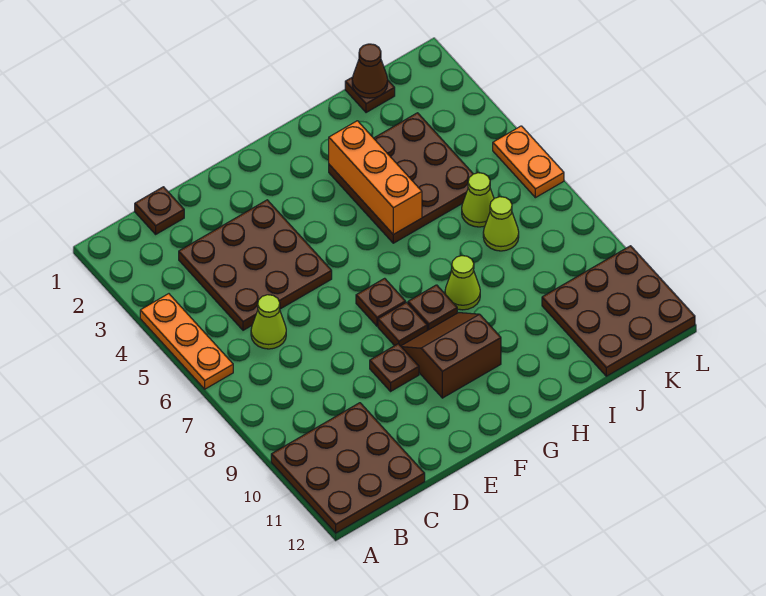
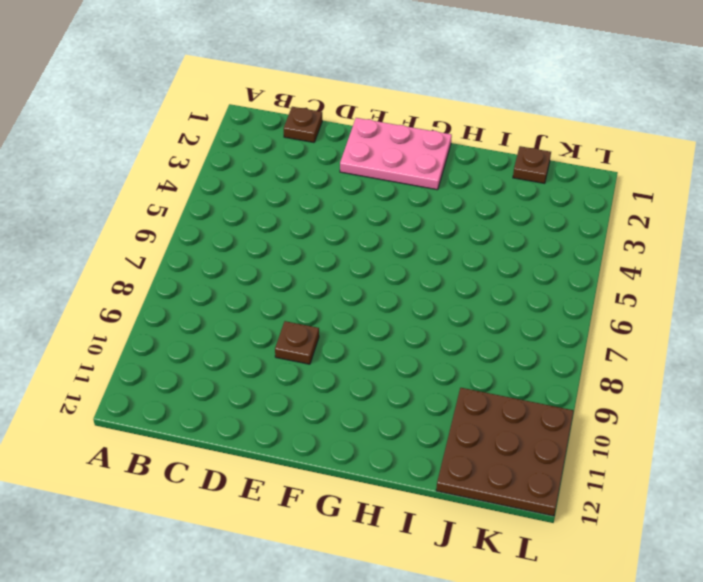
pink plate E1:G2 level 1 -> none
none -> orange plate A4:A6 level 1
none -> brown plate A10:C12 level 1
none -> brown plate C3:E5 level 1

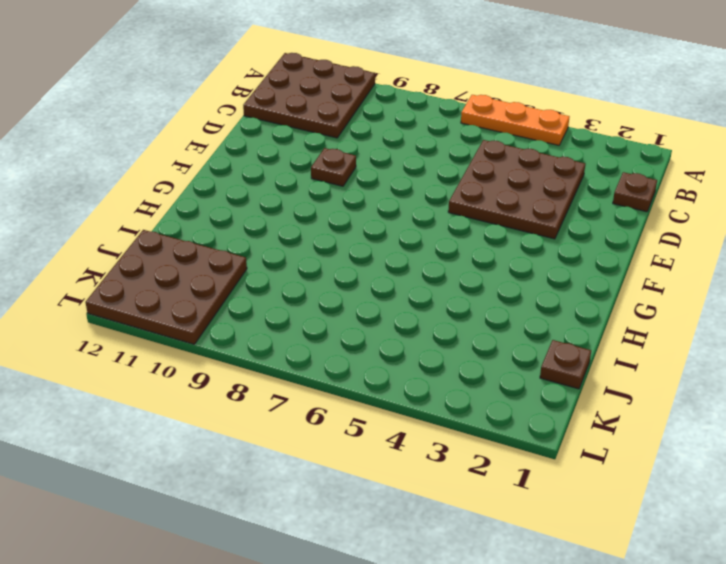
none -> lime cone C6 level 1
none -> brown plate F7 level 1
none -> brown plate F8 level 1

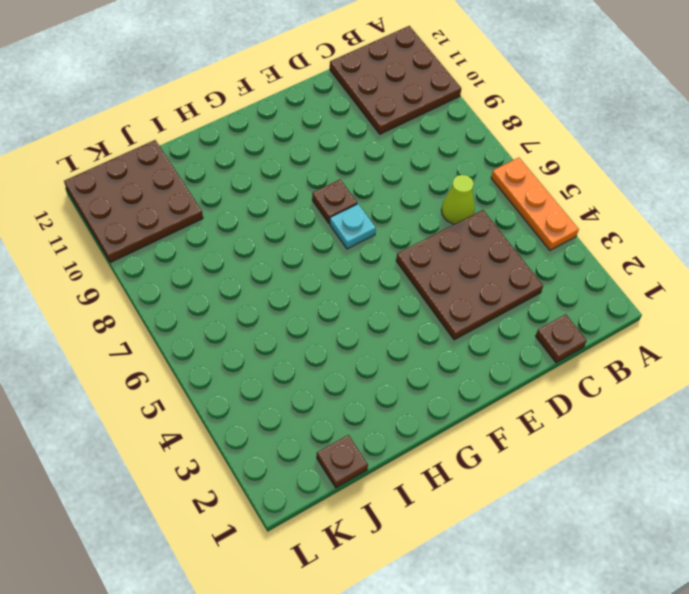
cyan plate F7 level 1 -> brown plate F7 level 1
none -> brown plate E9 level 1
none -> brown slope F9:G10 level 1 top 10
none -> brown plate G8 level 1

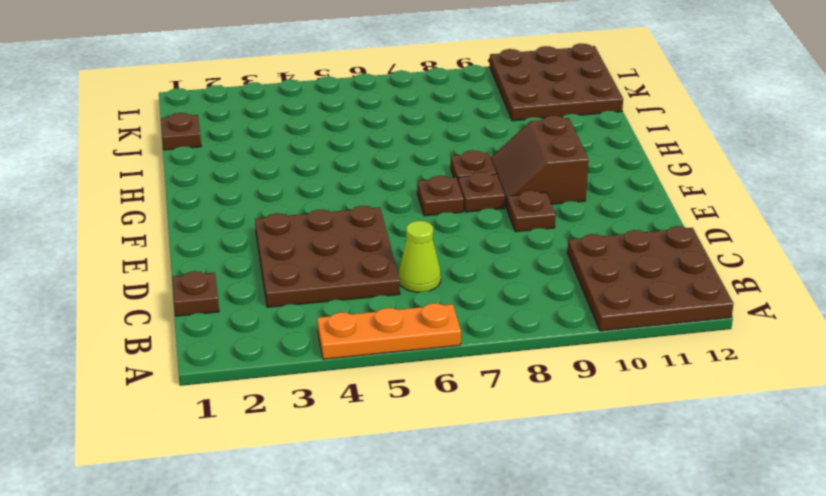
none -> brown plate H3:J5 level 1
none -> lime cone H8 level 1
none -> lime cone J6 level 1

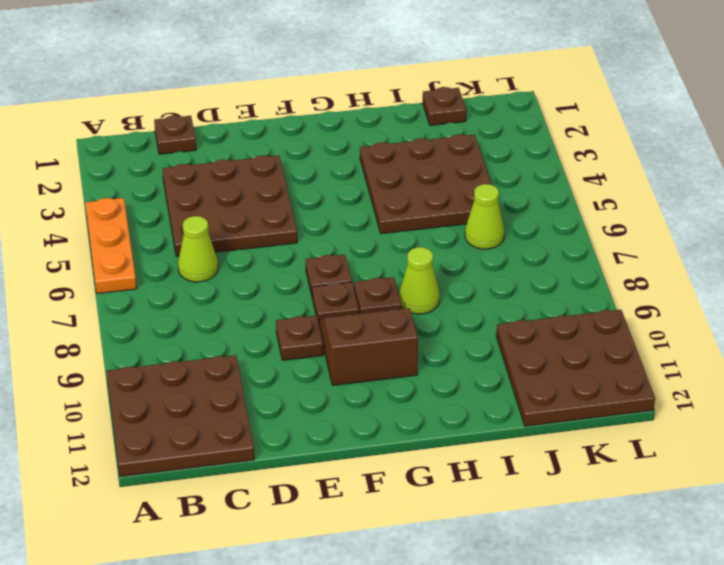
none -> lime cone J7 level 1
none -> orange plate L5:L6 level 1
none -> orange brick H3:H5 level 2

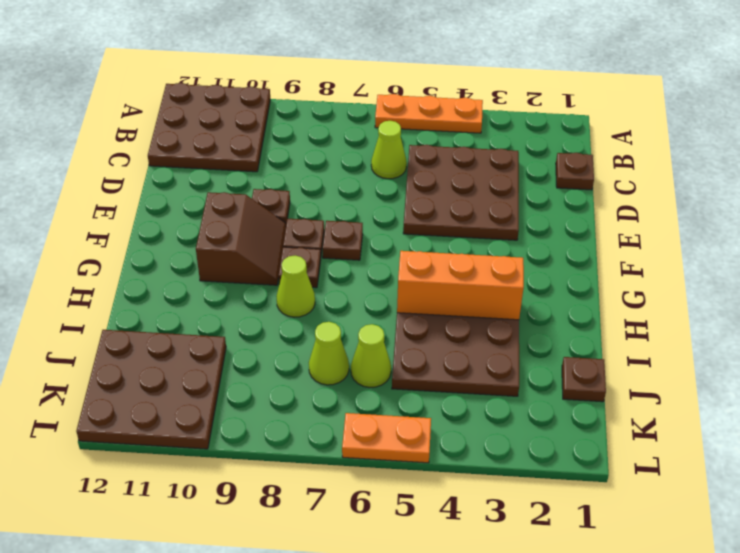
none -> brown cone J1 level 2

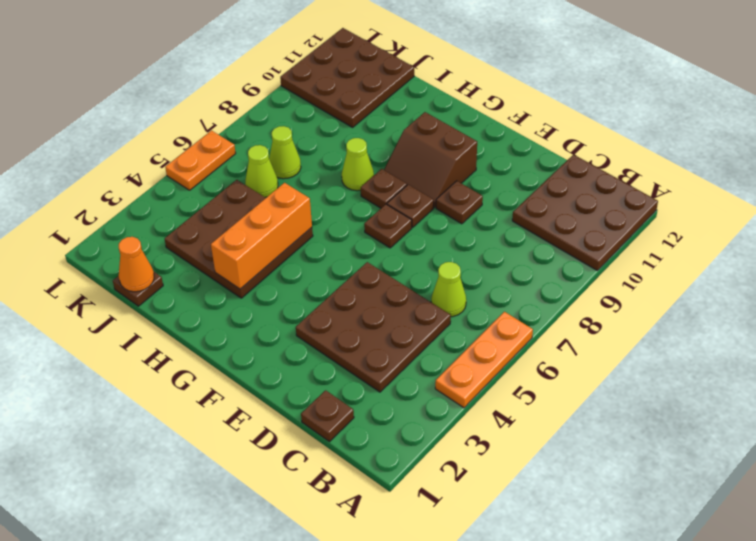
orange cone J1 level 2 -> brown cone J1 level 2

